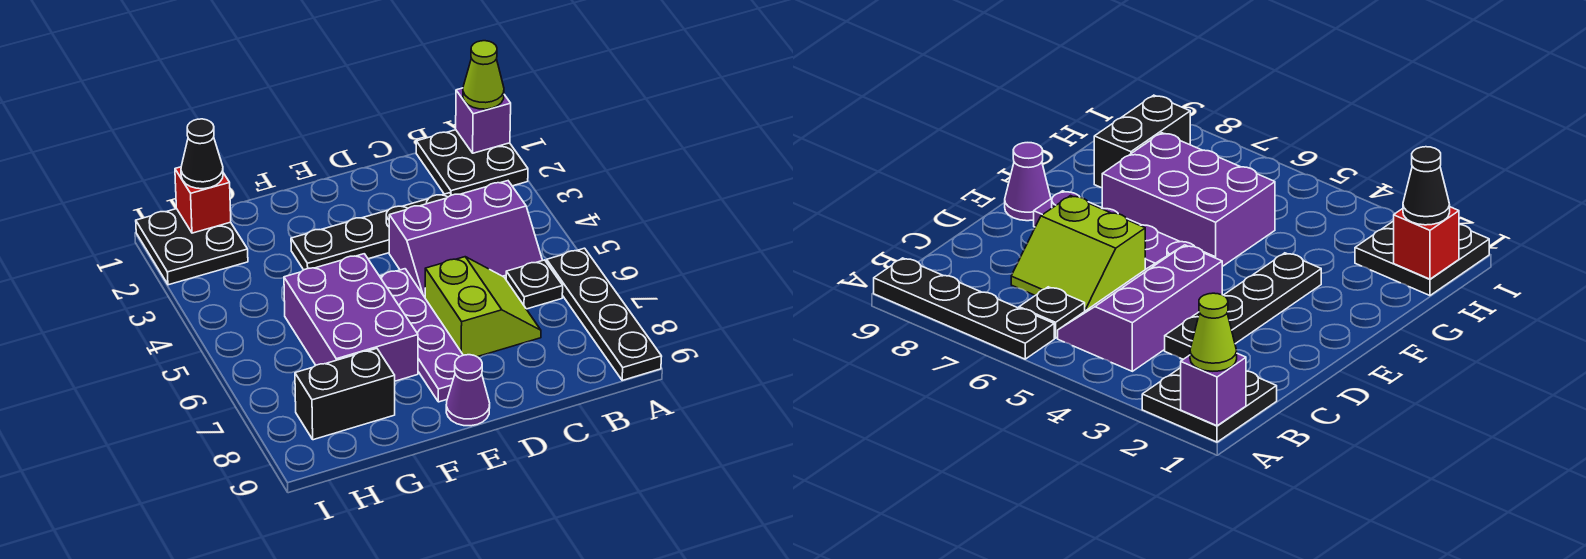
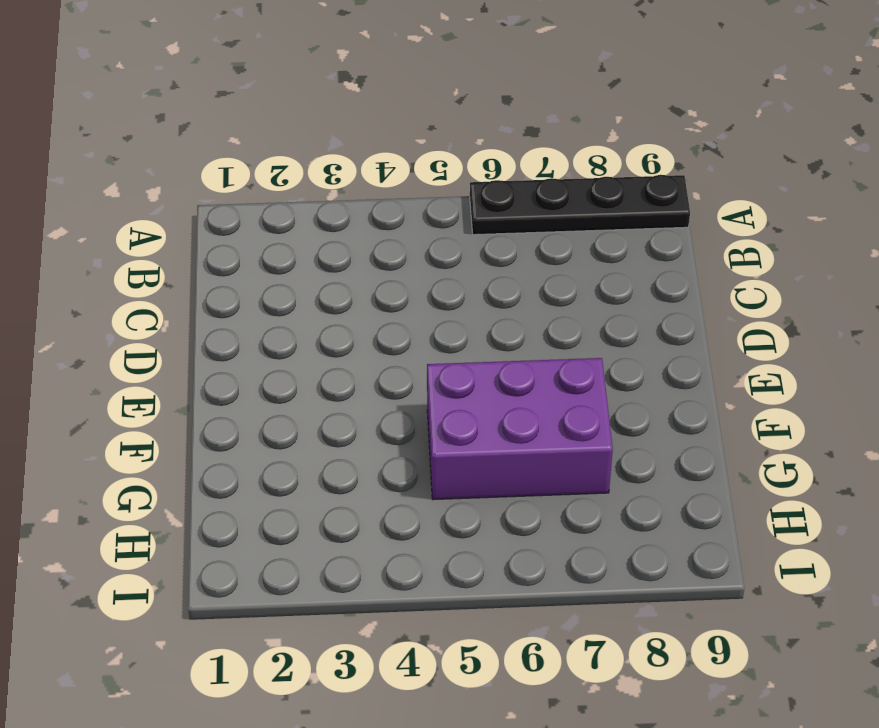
none -> black plate A1:B2 level 1
none -> purple slope B4:D5 level 1 top 4
none -> black plate B6 level 1

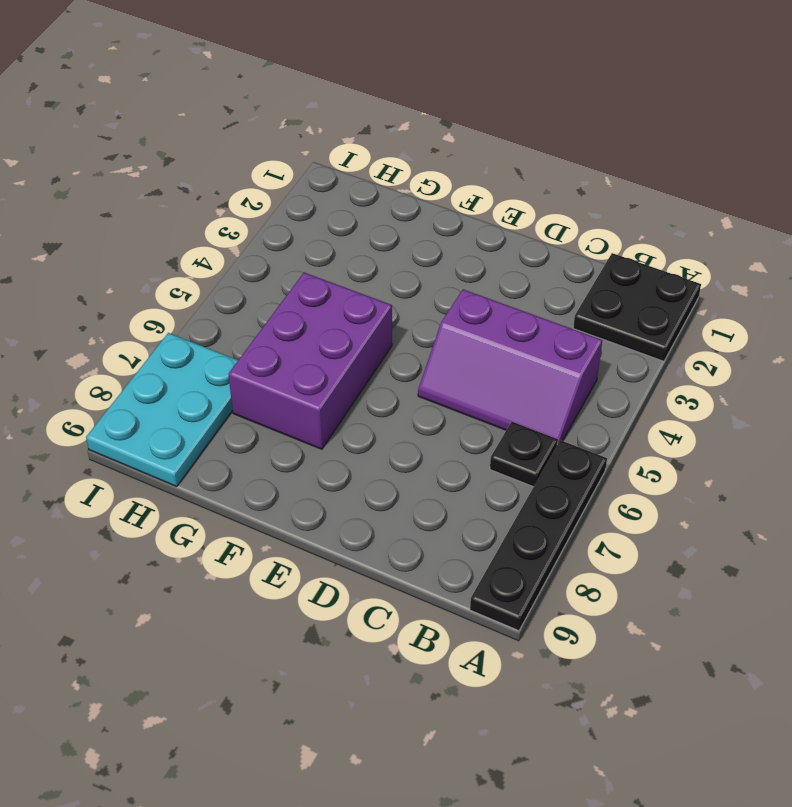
cyan plate H7:I9 level 1 -> black brick G8:H8 level 1
none -> black plate C3:F3 level 1
none -> lime slope C6:D7 level 1 top D
none -> purple plate E5:E8 level 1

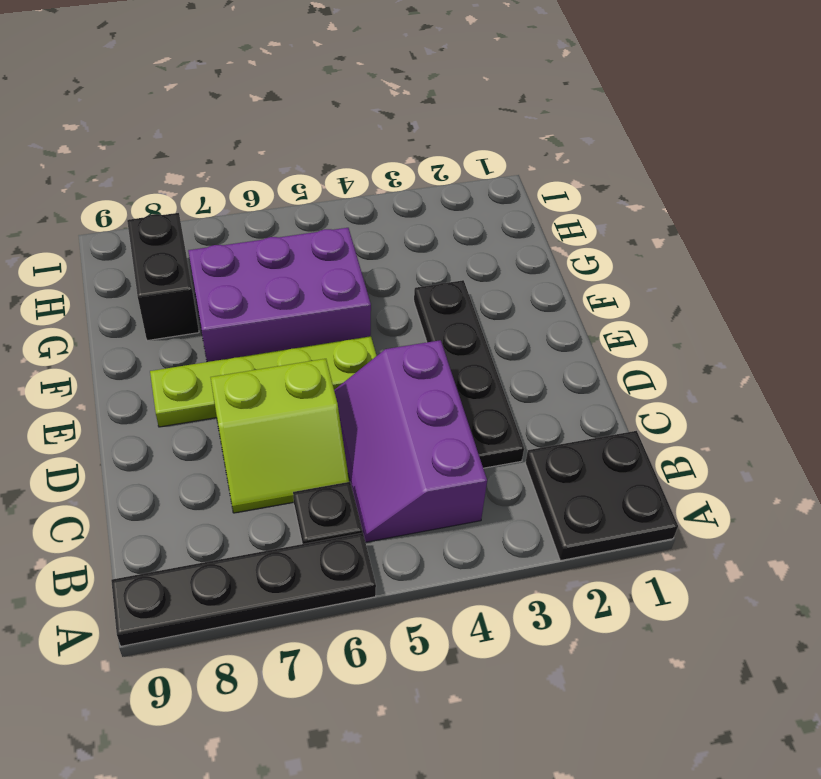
lime plate E5:E8 level 1 -> purple plate E5:E8 level 1
none -> purple cone E9 level 1
none -> black plate H1:I2 level 1
none -> purple brick A1 level 2

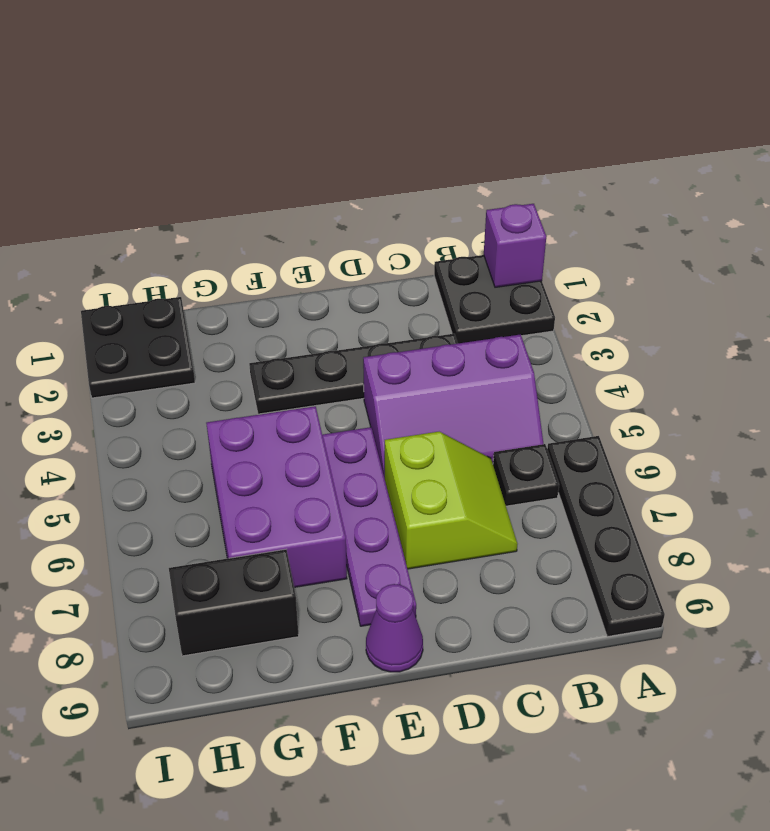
none -> red brick H1 level 2
none -> lime cone A1 level 3
none -> black cone H1 level 3

